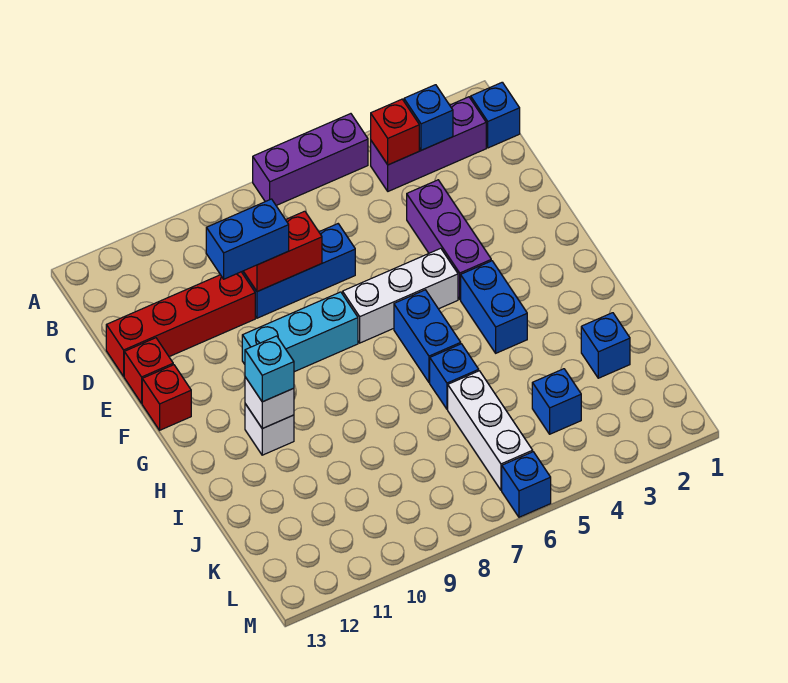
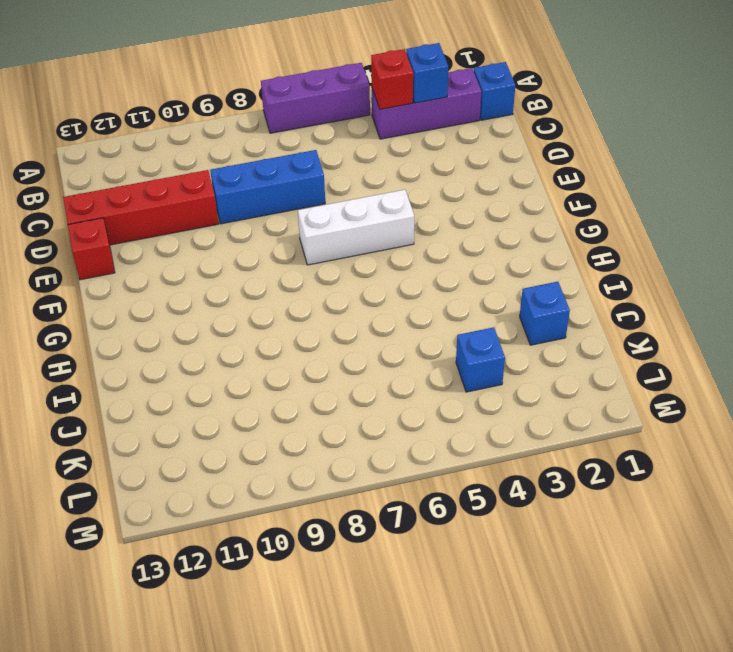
none -> purple brick D4:F4 level 1
none -> cyan brick F8:F10 level 1
none -> red brick F13 level 1

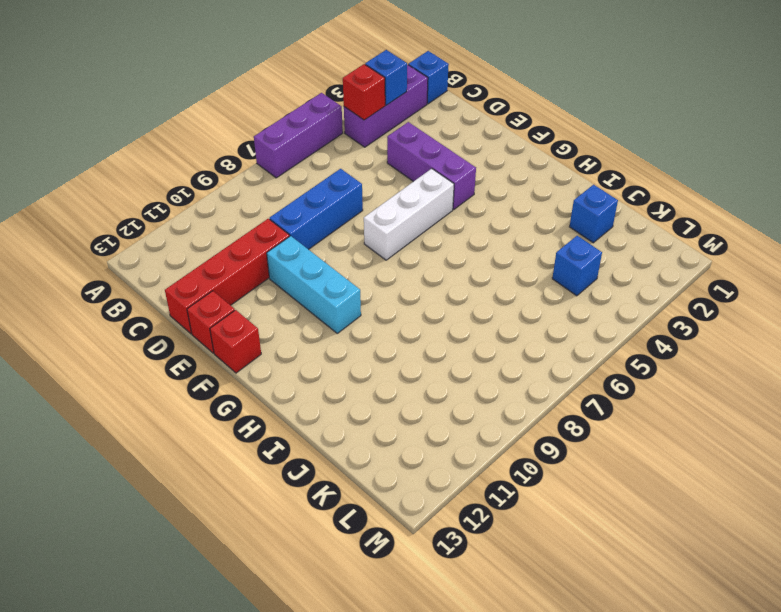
cyan brick E10:G10 level 1 -> cyan brick F8:F10 level 1
none -> blue brick G4:H4 level 1
none -> blue brick G6:H6 level 1
none -> white brick H11 level 1

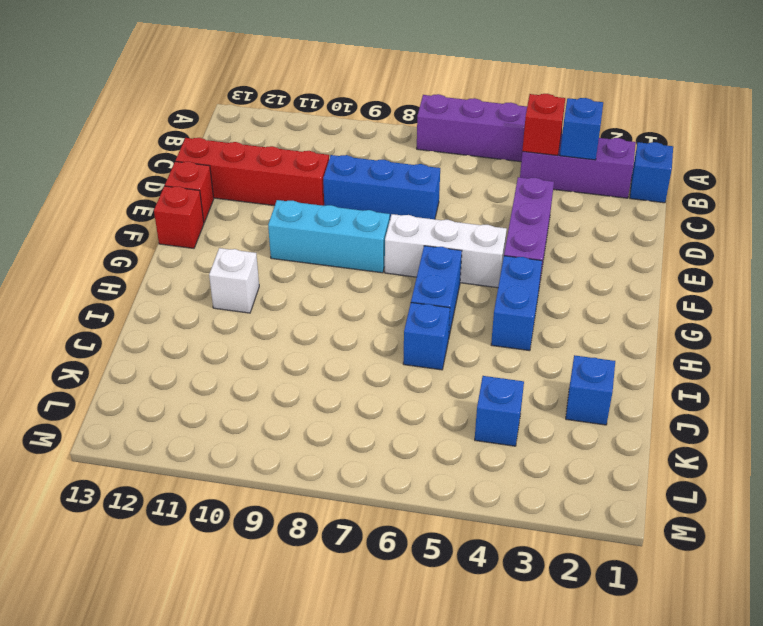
none -> white brick J6:L6 level 1
none -> blue brick M6 level 1
none -> red brick D8:D9 level 2

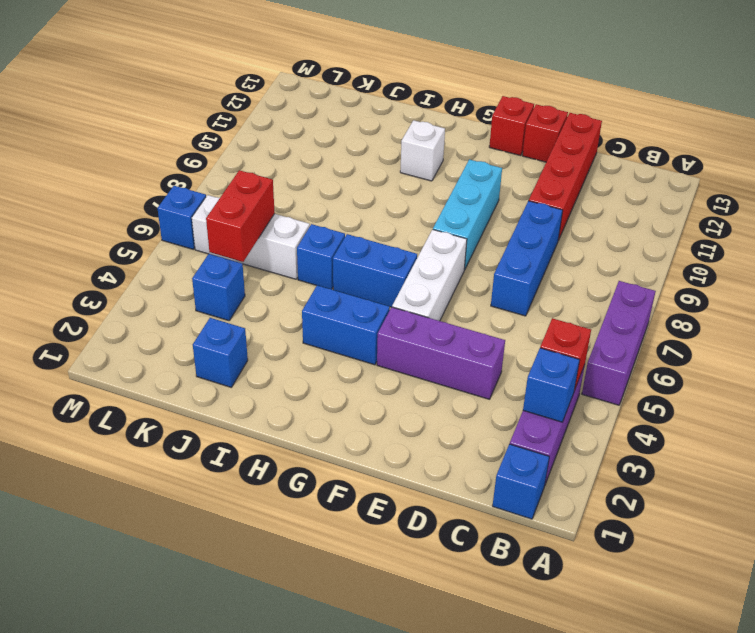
red brick K5:K6 level 2 -> red brick D8:D9 level 2
none -> white brick H11 level 2
none -> blue brick D9:D10 level 3
none -> cyan brick H11 level 3

